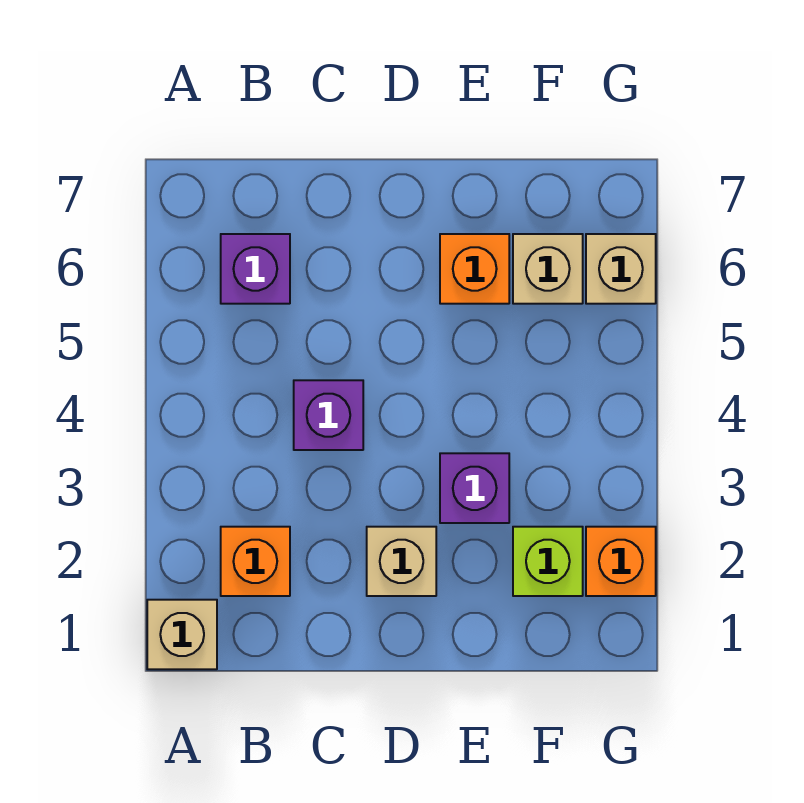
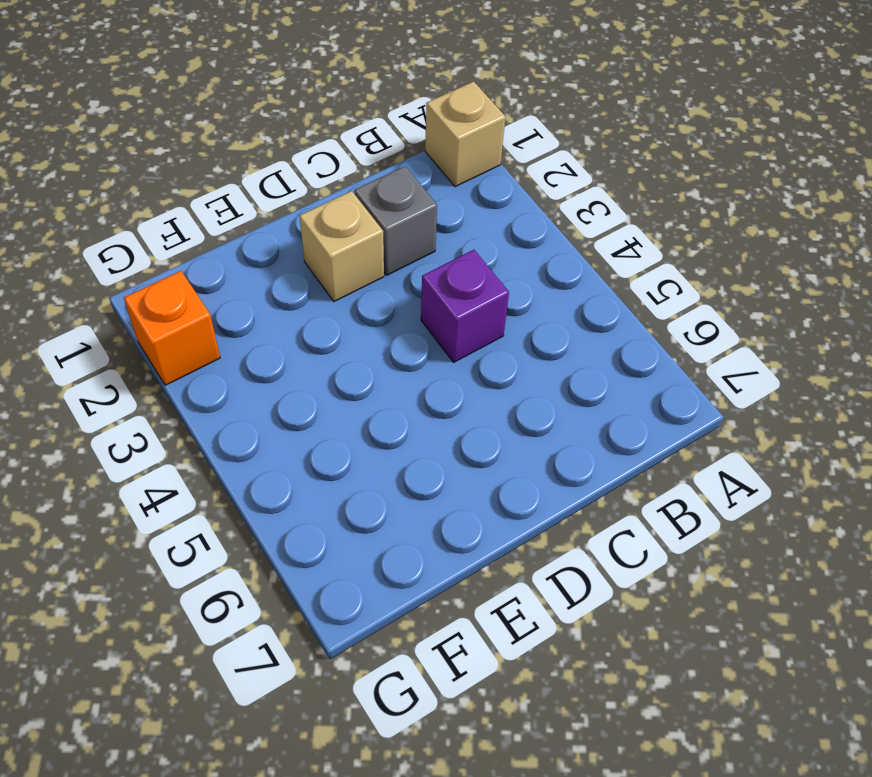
grey brick C2 level 1 -> none
none -> orange brick B2 level 1
none -> purple brick B6 level 1

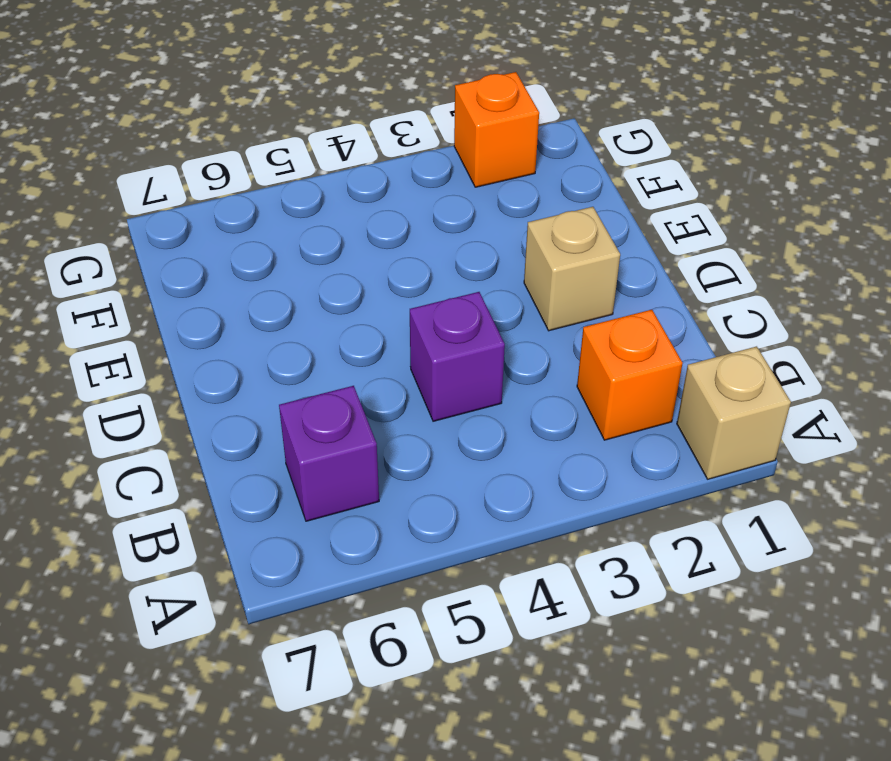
none -> purple brick E3 level 1
none -> orange brick E6 level 1

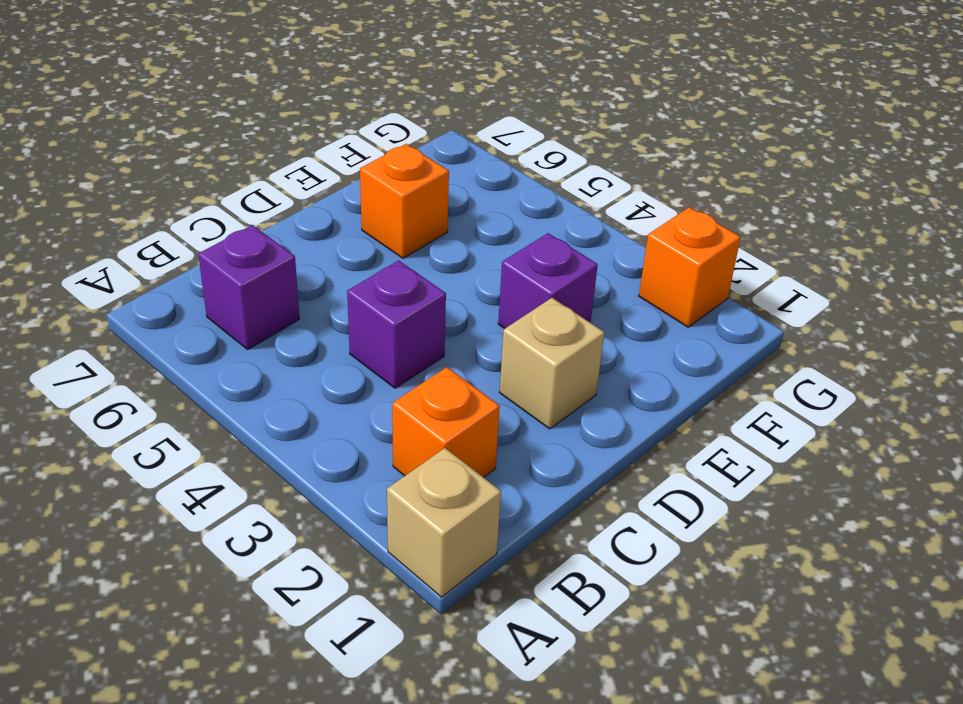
none -> lime brick F2 level 1
none -> tan brick F6 level 1

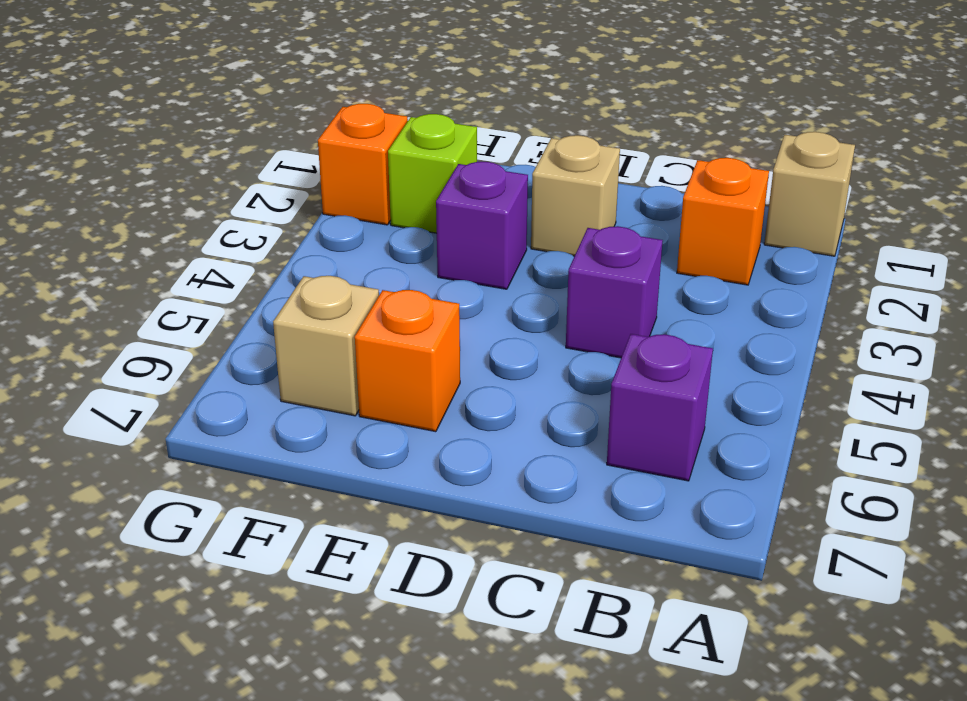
none -> tan brick G6 level 1

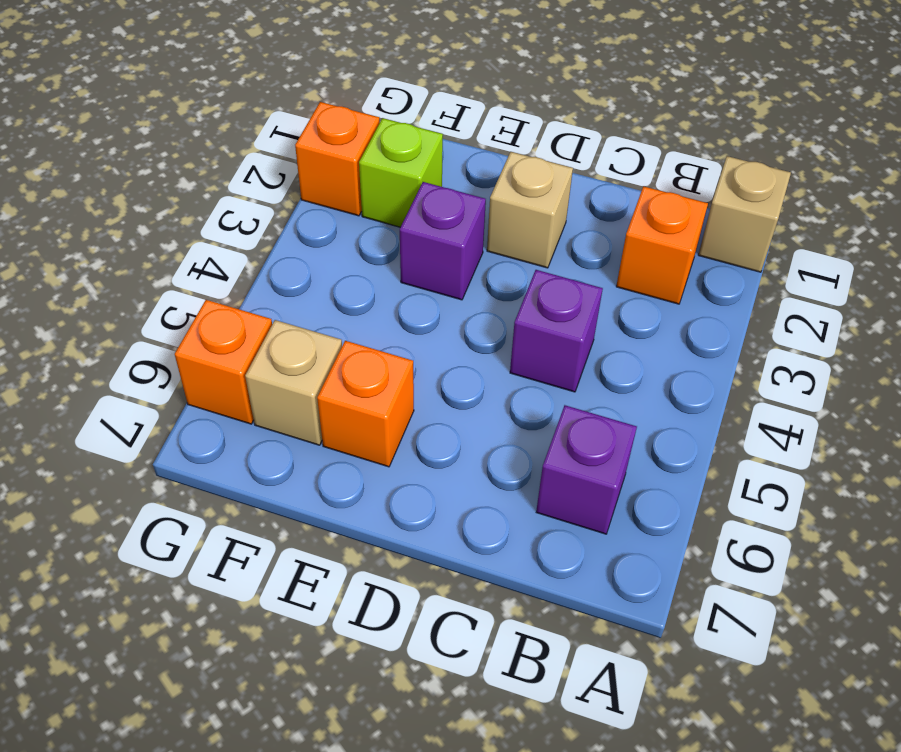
orange brick G6 level 1 -> tan brick G6 level 1

